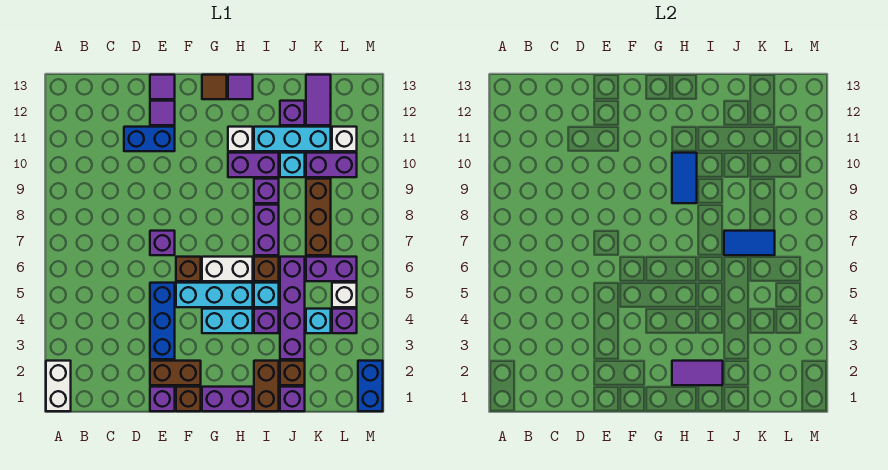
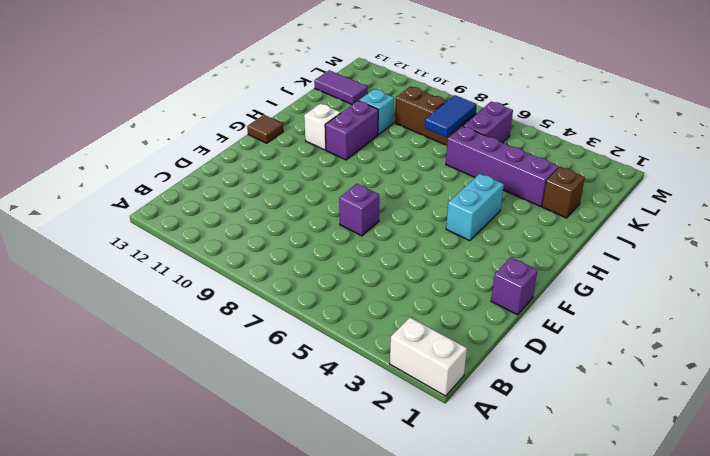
none -> blue brick D11:E11 level 1
none -> brown brick E2:F2 level 1
none -> blue brick E3:E5 level 1
none -> purple tile E12 level 1

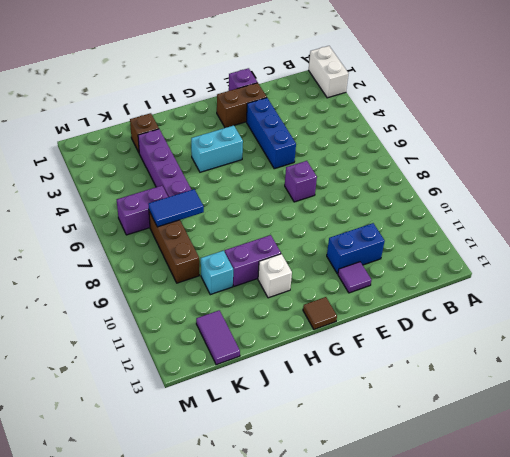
none -> purple tile E13 level 1
none -> brown brick F1 level 1
none -> cyan brick F5:H5 level 1
none -> brown brick F6 level 1

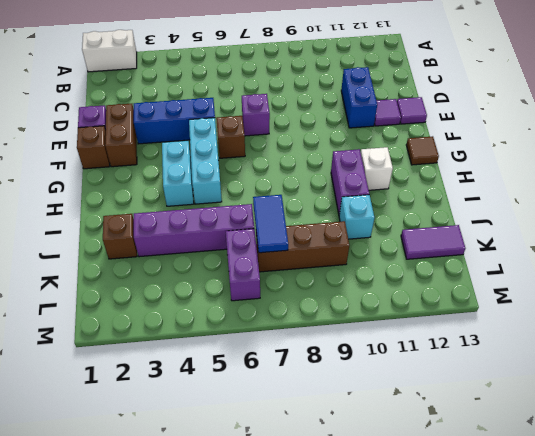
none -> purple brick G1:H1 level 1
none -> white brick G6:H6 level 1
none -> purple tile H13 level 1
none -> brown brick I1:I2 level 1

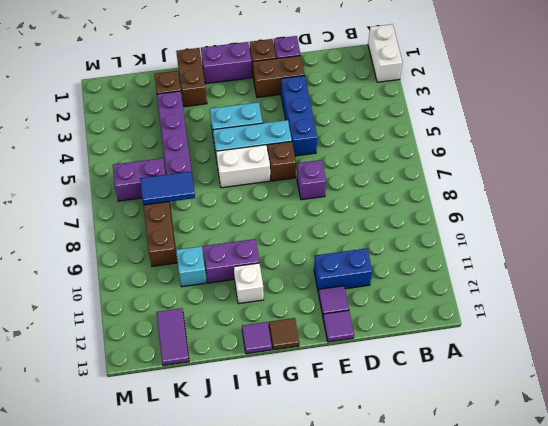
none -> purple brick I4 level 1
none -> cyan brick I5 level 1
none -> brown brick I6 level 1
none -> purple brick I7:I8 level 1

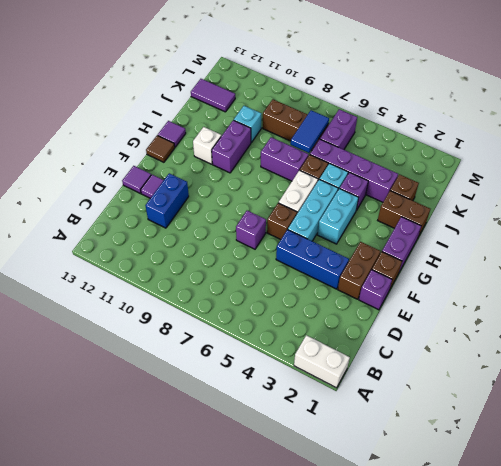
none -> purple brick I9 level 1
none -> cyan brick I11:K11 level 1
none -> purple brick J1 level 1
none -> purple brick J12 level 1

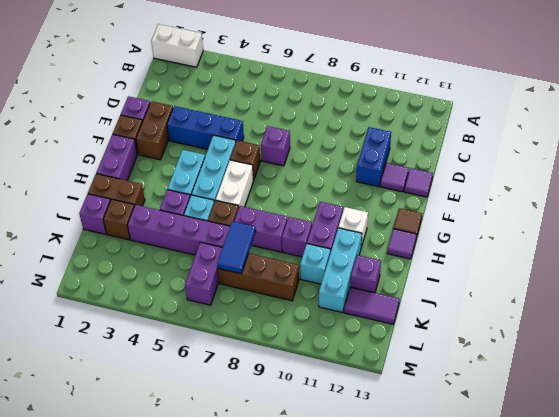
none -> cyan brick K4 level 1
none -> purple brick K10:L10 level 1
none -> purple brick L4 level 1
none -> white brick L5 level 1

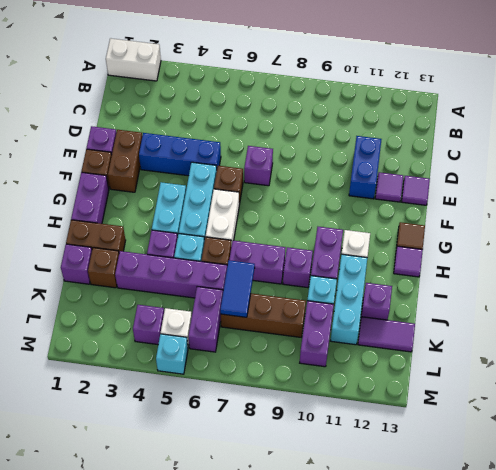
cyan brick M5 level 1 -> cyan brick K4 level 1
none -> white brick L11 level 1
none -> blue brick M1:M2 level 1
none -> purple tile H2:I2 level 2
none -> blue tile H9:H10 level 2

